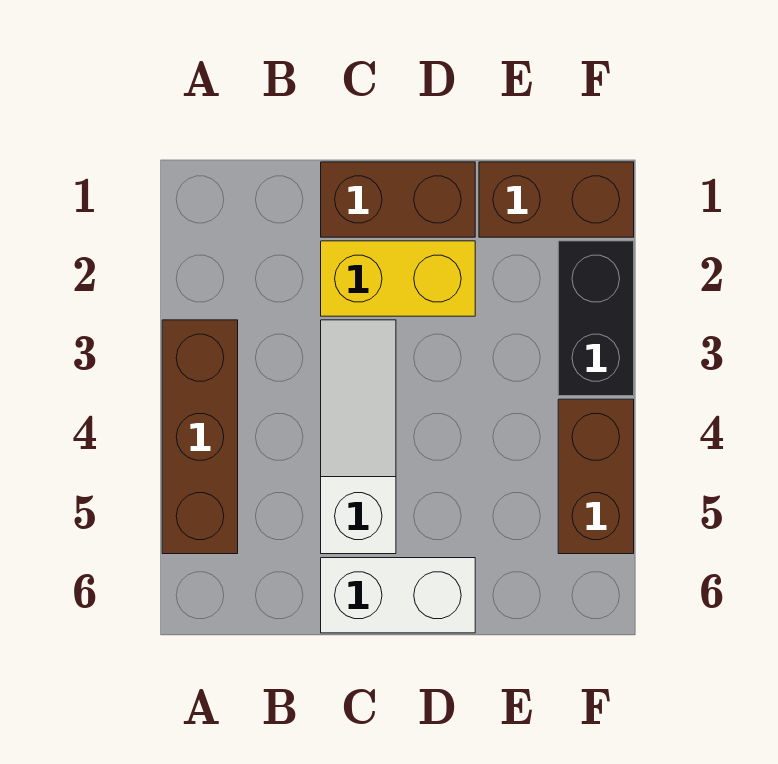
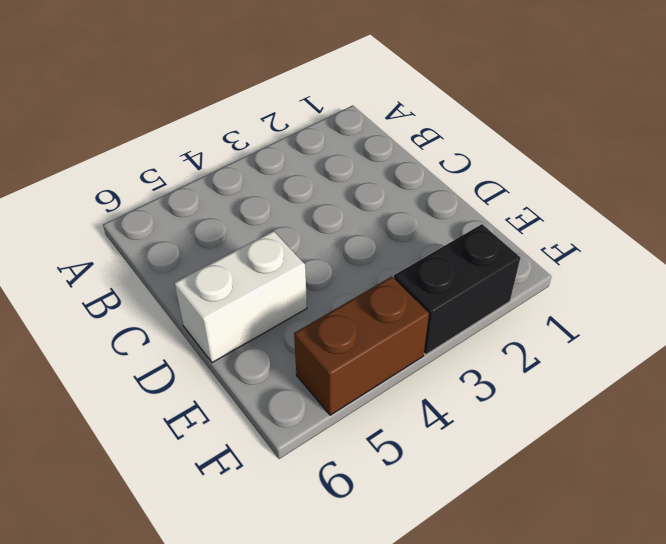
white brick D5:D6 level 1 -> white brick C6:D6 level 1
none -> brown brick A3:A5 level 1
none -> brown brick C1:D1 level 1

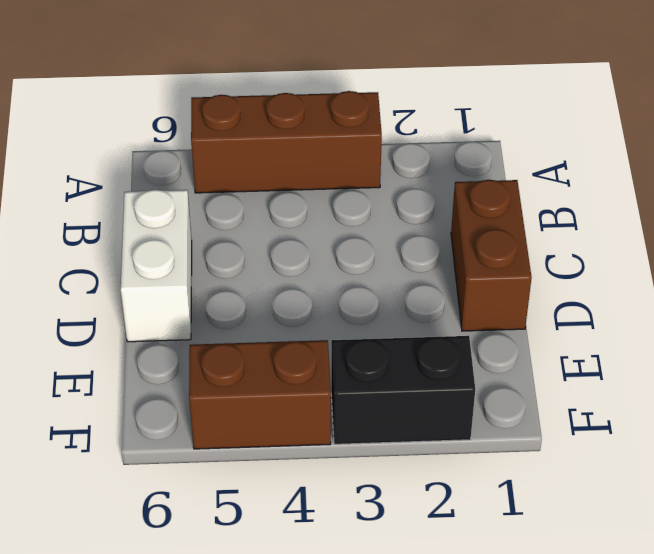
none -> yellow brick C2:D2 level 1
none -> white slope C3:C5 level 1 top 5

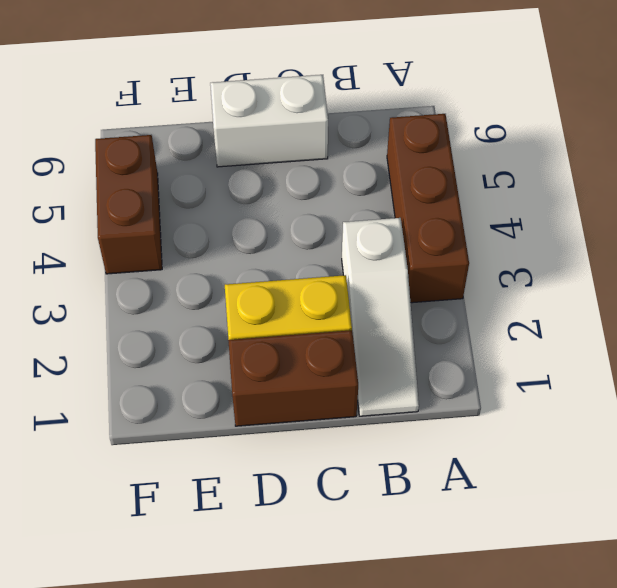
white slope B1:B3 level 1 top 3 -> white slope C3:C5 level 1 top 5
none -> brown brick E1:F1 level 1
none -> black brick F2:F3 level 1

